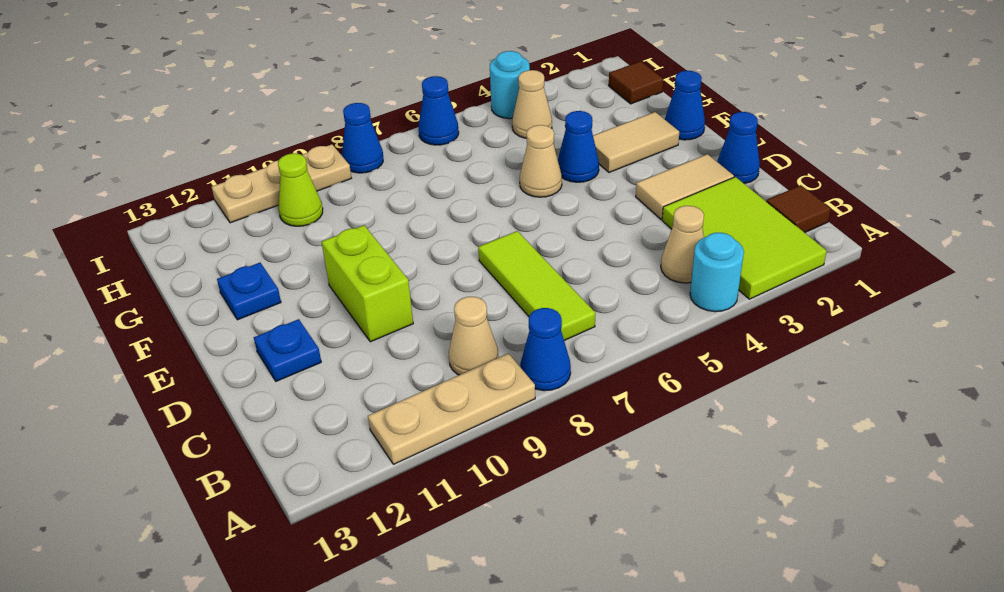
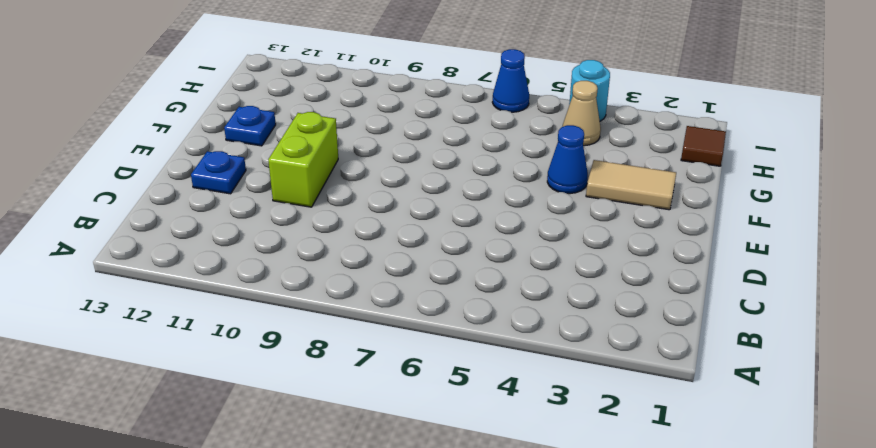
none -> lime tile A2:C3 level 1
none -> cyan round brick A4 level 1
none -> blue cone A8 level 1

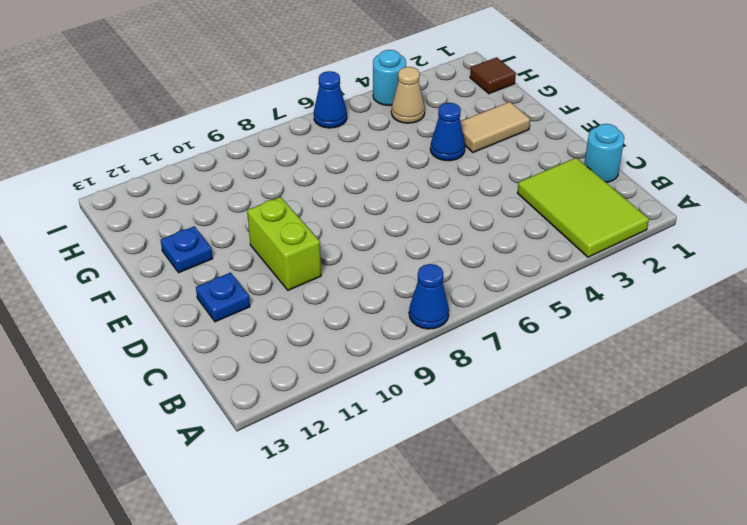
cyan round brick C1 level 1 -> cyan round brick A4 level 1
none -> tan plate A9:A11 level 1
none -> brown tile B1 level 1
none -> tan cone B4 level 1

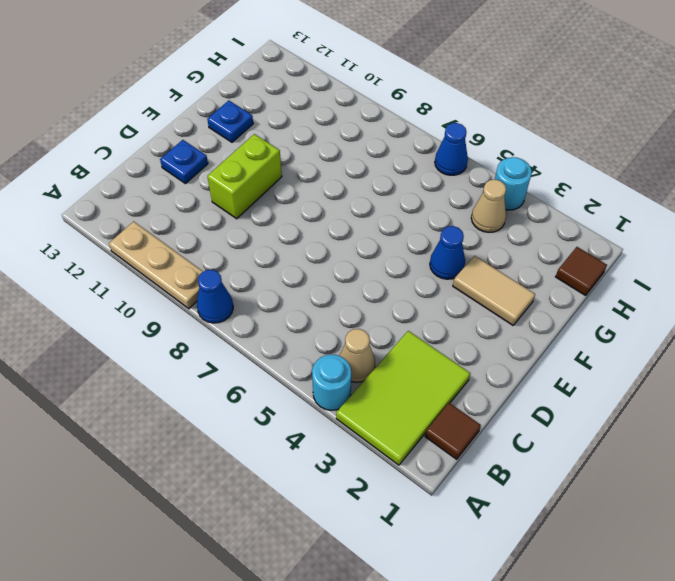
none -> lime tile B7:D7 level 1
none -> tan cone B9 level 1
none -> blue cone D1 level 1

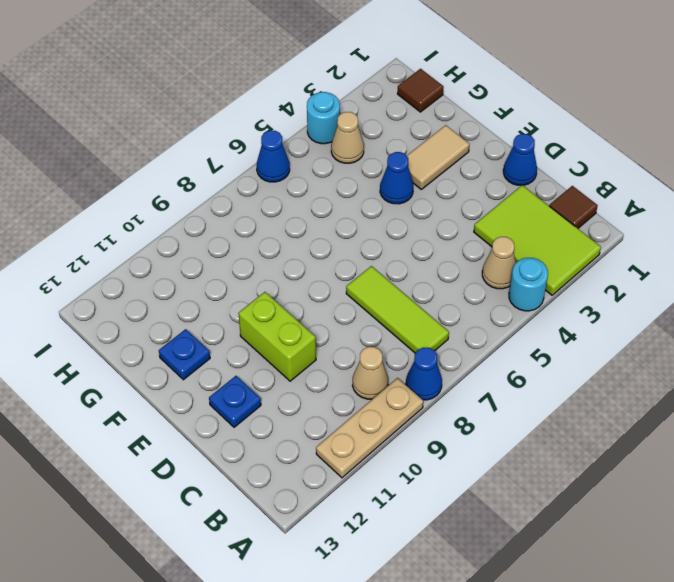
none -> tan tile D2:D3 level 1
none -> blue cone F1 level 1
none -> tan cone F5 level 1

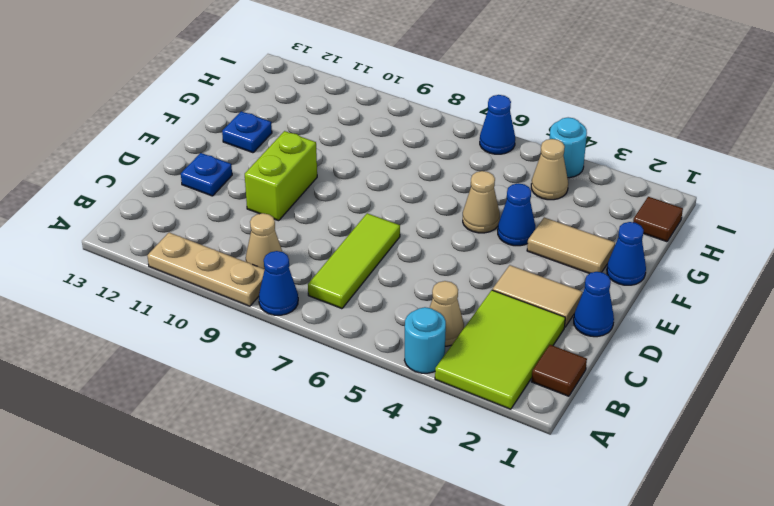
none -> lime cone H10 level 1
none -> blue cone I8 level 1
none -> tan plate I9:I11 level 1

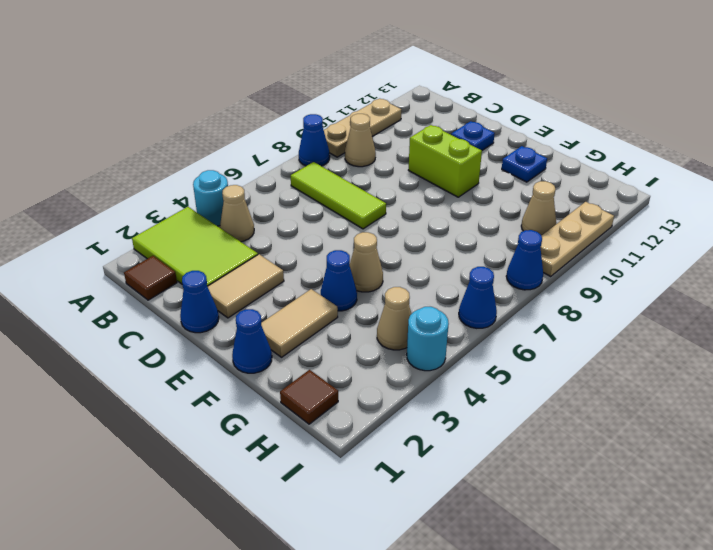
tan cone H10 level 1 -> lime cone H10 level 1

